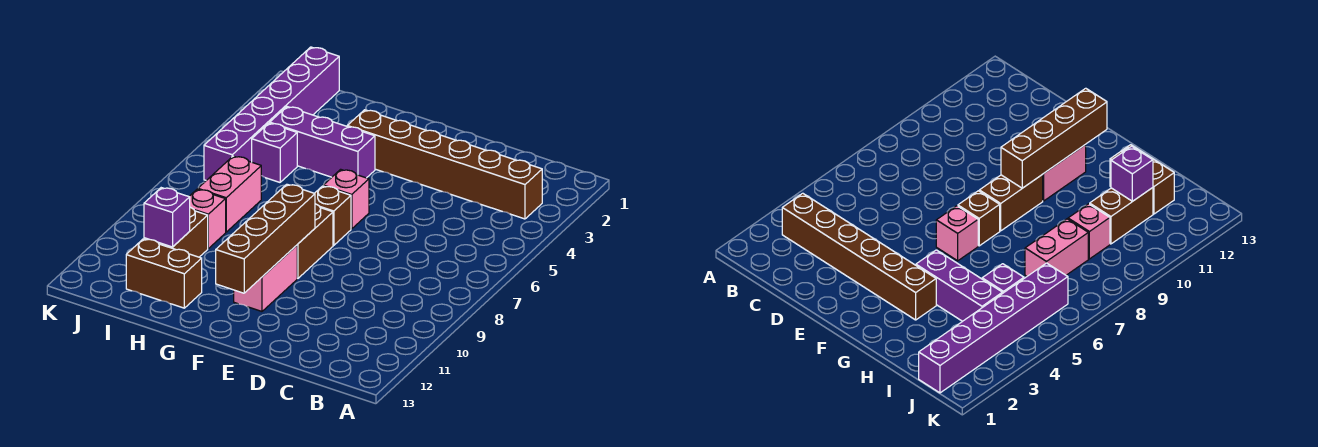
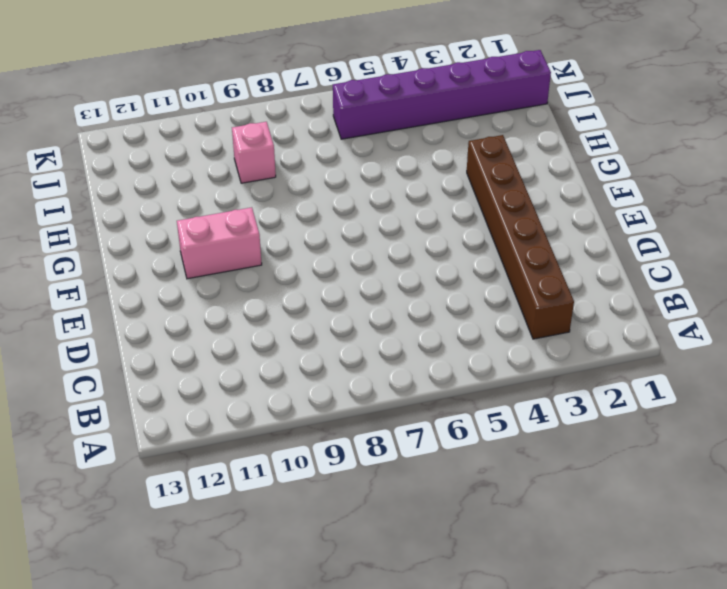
none -> pink brick F6 level 1
none -> brown brick F7 level 1
none -> brown brick F8:F9 level 1

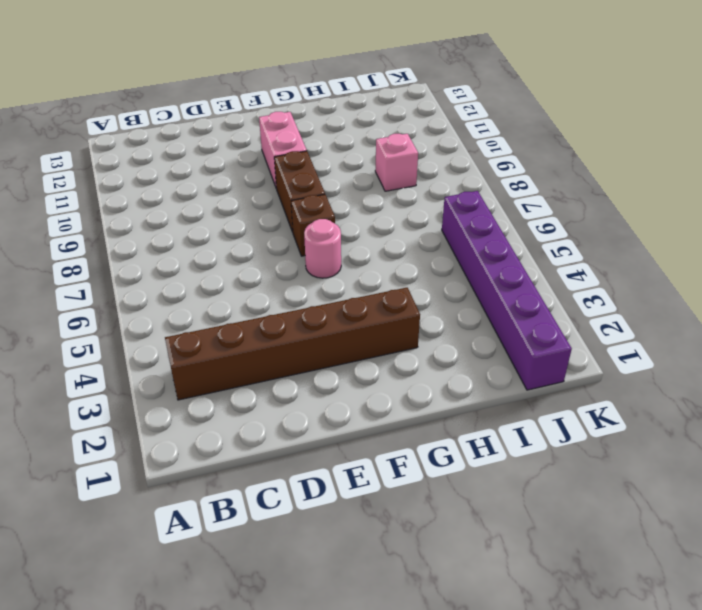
pink round brick F6 level 1 -> pink brick F6 level 1
none -> purple brick G4:I4 level 1
none -> brown brick H12:I12 level 1
none -> purple brick I5 level 1

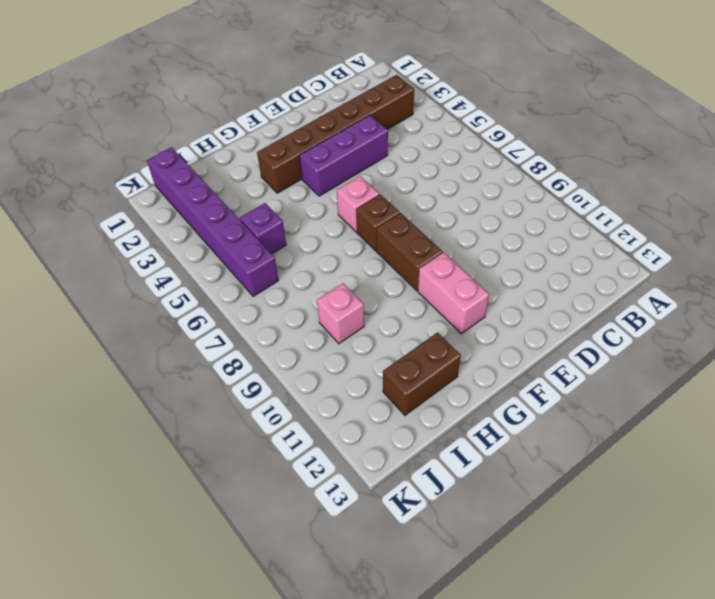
purple brick D4:F4 level 1 -> purple brick G4:I4 level 1
none -> pink brick I7:I8 level 1
none -> brown brick I10:I11 level 1
none -> brown brick F9:F12 level 2

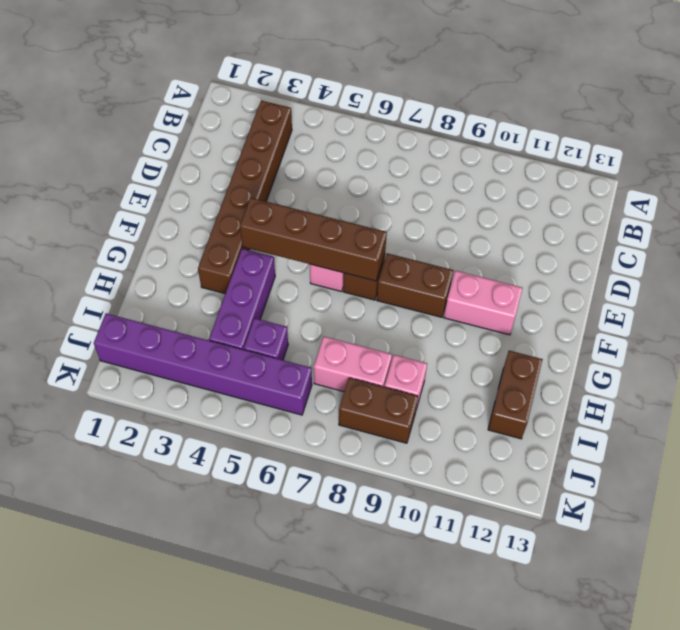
brown brick F4:F7 level 2 -> brown brick F9:F12 level 2
brown brick J8:J9 level 1 -> brown brick I10:I11 level 1
none -> purple brick I11 level 2

